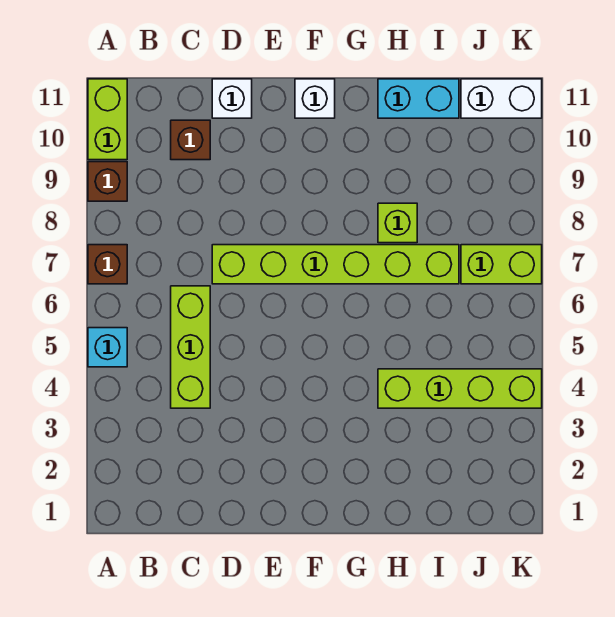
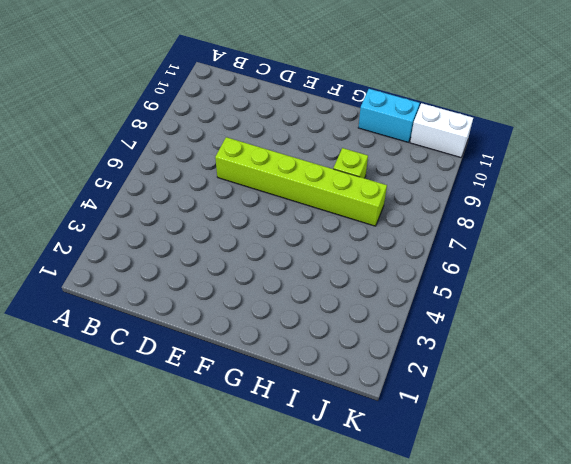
none -> cyan brick A5 level 1
none -> brown brick A7 level 1
none -> brown brick A9 level 1

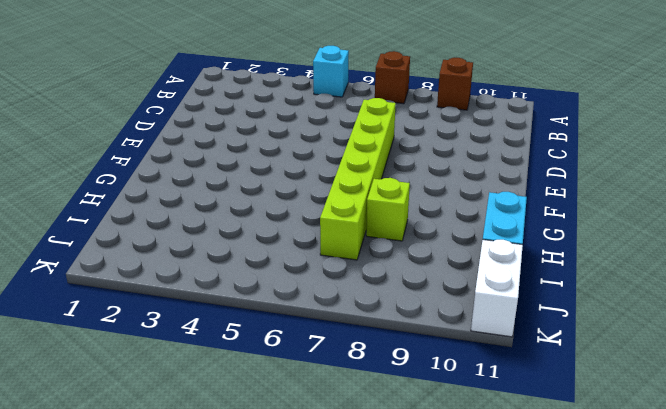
none -> lime brick A10:A11 level 1
none -> lime brick C4:C6 level 1
none -> brown brick C10 level 1

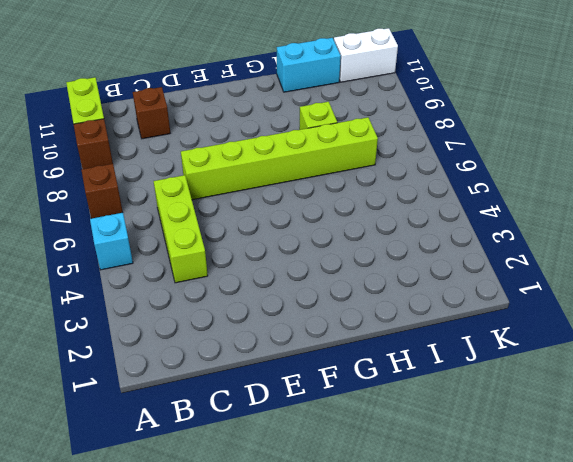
none -> white brick D11 level 1
none -> white brick F11 level 1
none -> lime brick H4:K4 level 1

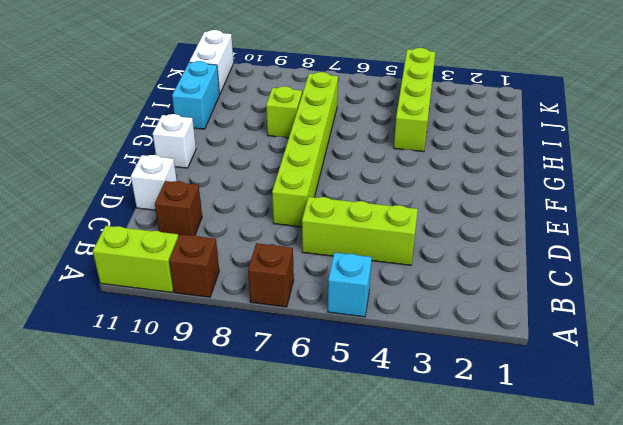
none -> lime brick J7:K7 level 1

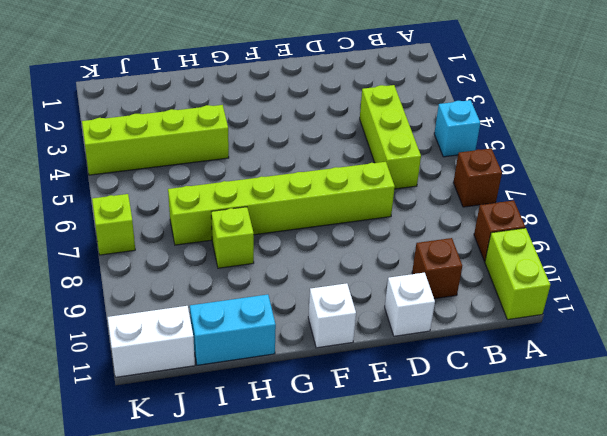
lime brick K7 level 1 -> lime brick J7:K7 level 1

